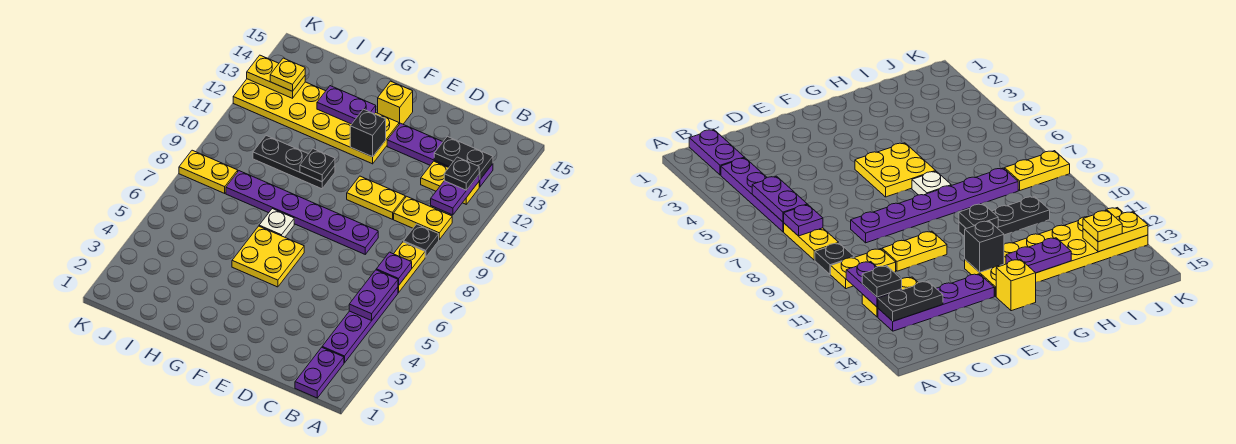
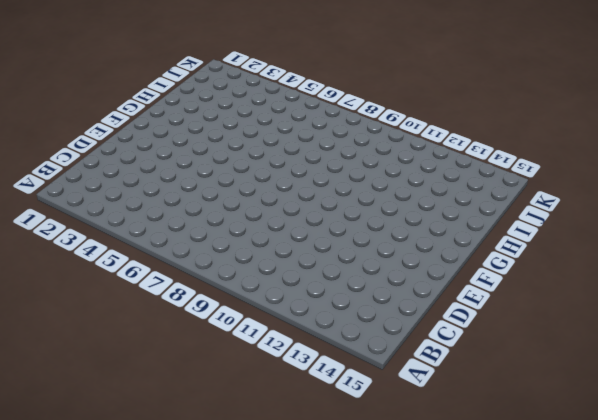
none -> purple plate B1:B2 level 1
none -> purple plate B3:B6 level 1
none -> yellow plate B7:B8 level 1

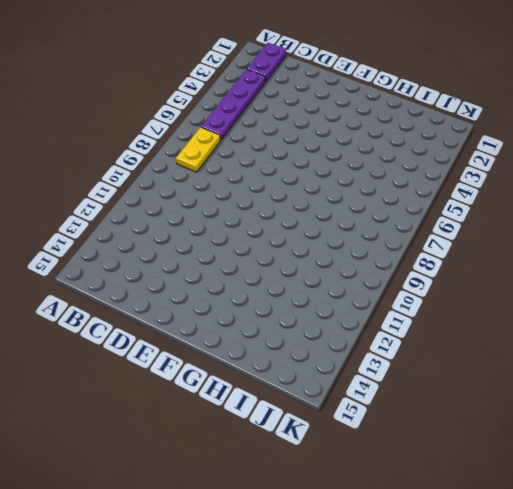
none -> black plate B9 level 1
none -> yellow plate B10:C10 level 1
none -> yellow plate B12:C12 level 1

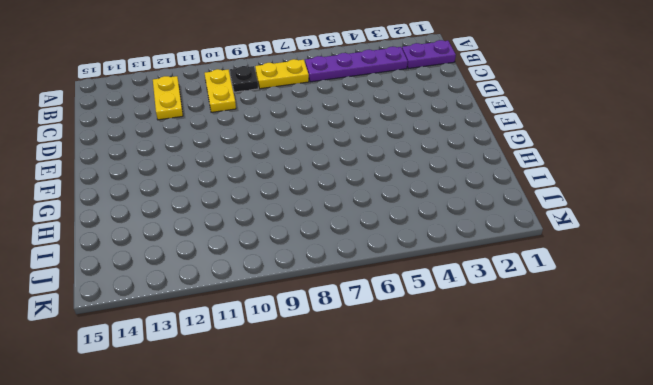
none -> purple plate B13:E13 level 1
none -> purple plate D8:I8 level 1
none -> yellow plate D10:E10 level 1

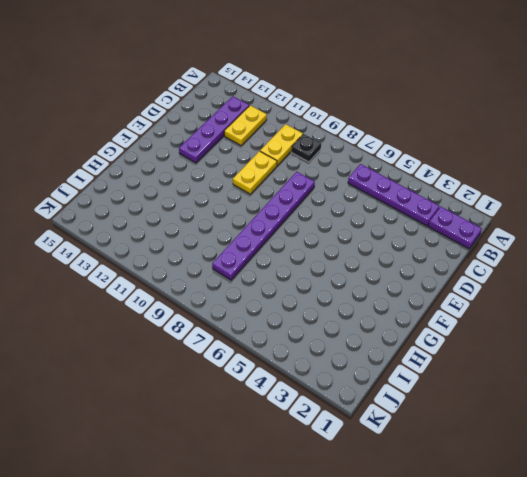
none -> yellow plate B7:B8 level 1
none -> yellow plate F5:G6 level 1
none -> yellow plate F12:K13 level 1

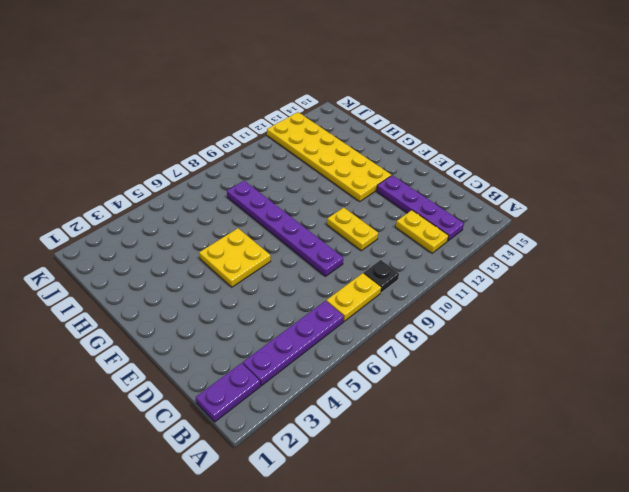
none -> yellow plate B10:C10 level 1
none -> yellow brick F14 level 1
none -> white plate G7 level 1

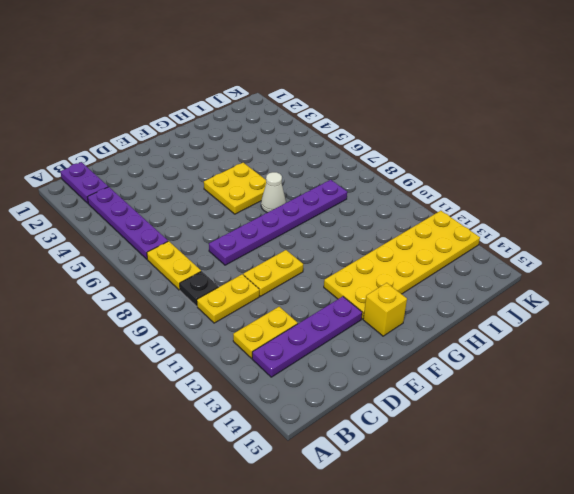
white cone G7 level 1 -> white plate G7 level 1
none -> black plate G10:I10 level 1
none -> yellow plate J8:K8 level 1
none -> purple plate B5:B6 level 2

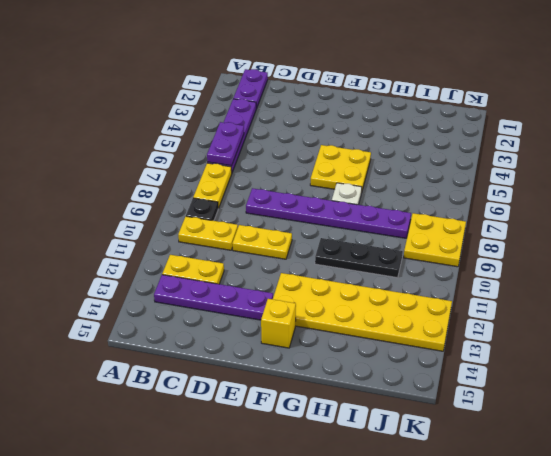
yellow plate J8:K9 level 1 -> yellow plate J8:K8 level 1
none -> purple plate B7 level 2
none -> purple plate B11:B12 level 2
none -> black plate B13:C13 level 2

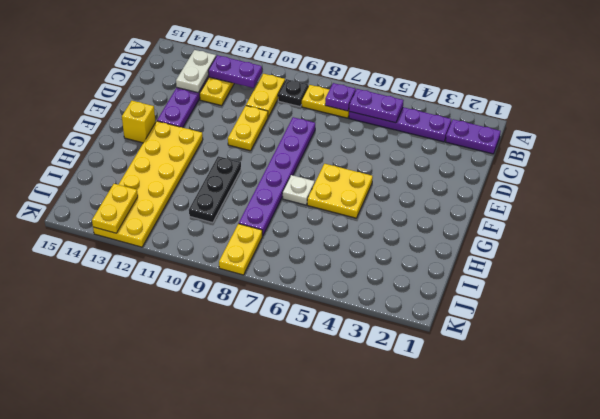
white plate B13:C13 level 2 -> black plate B13:C13 level 2
none -> black brick F12 level 2
none -> black plate G10 level 2
none -> purple plate G13:H13 level 2

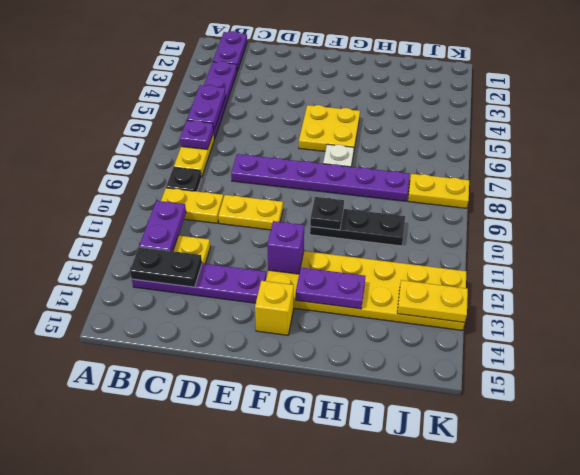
purple brick F12 level 2 -> black brick F12 level 2
none -> black plate B12 level 3
none -> yellow plate J13 level 3

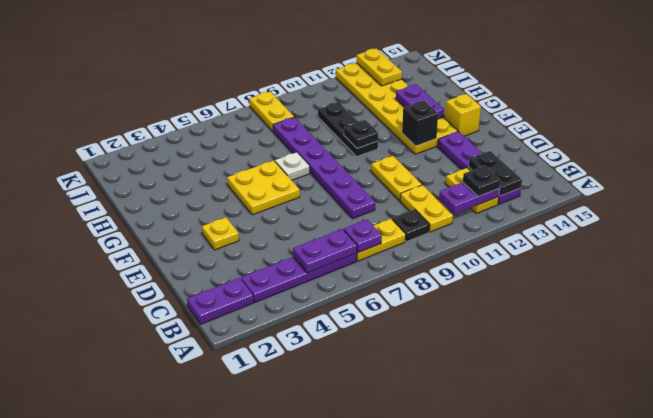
yellow plate E3 level 1 -> yellow plate J13 level 3

